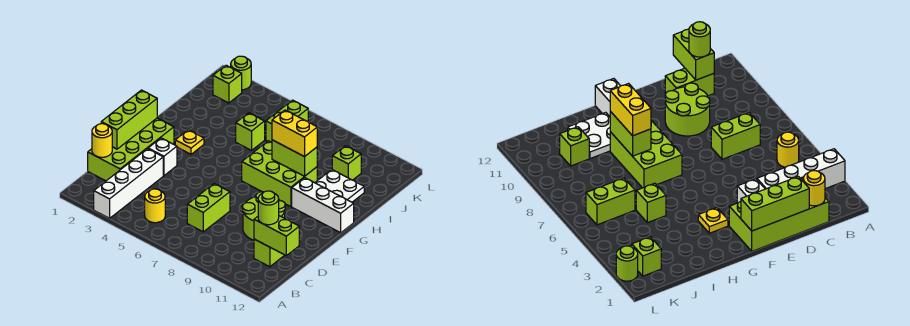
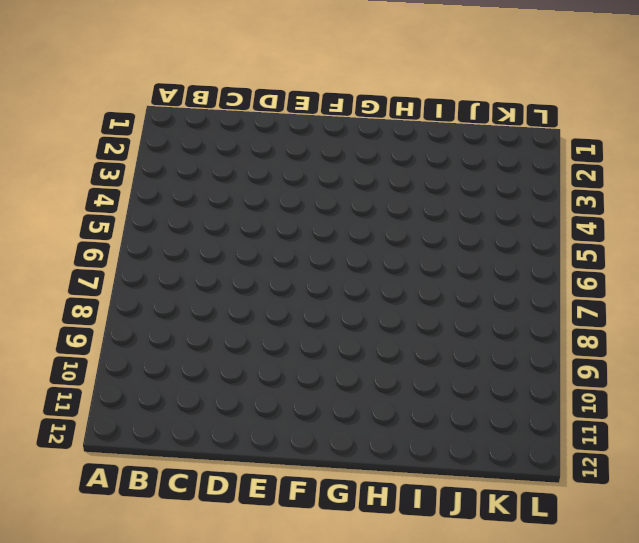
none -> white brick A3:D3 level 1
none -> yellow round brick B5 level 1
none -> lime brick C1:F2 level 1

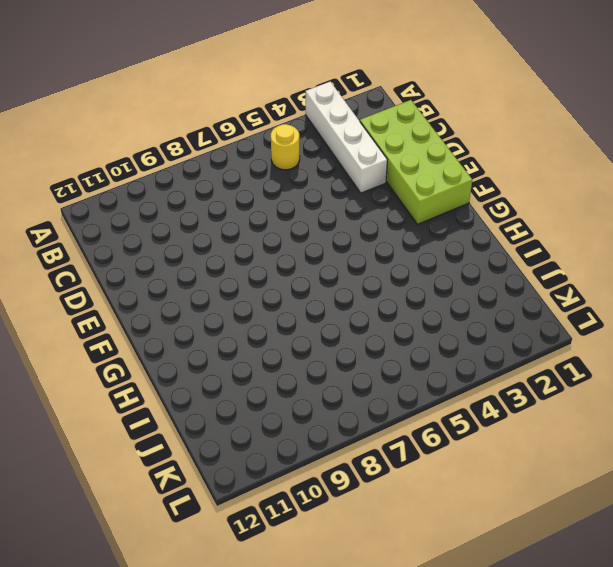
none -> lime brick C7:D7 level 1
none -> lime brick C11:D11 level 1
none -> lime round brick D9:E10 level 1

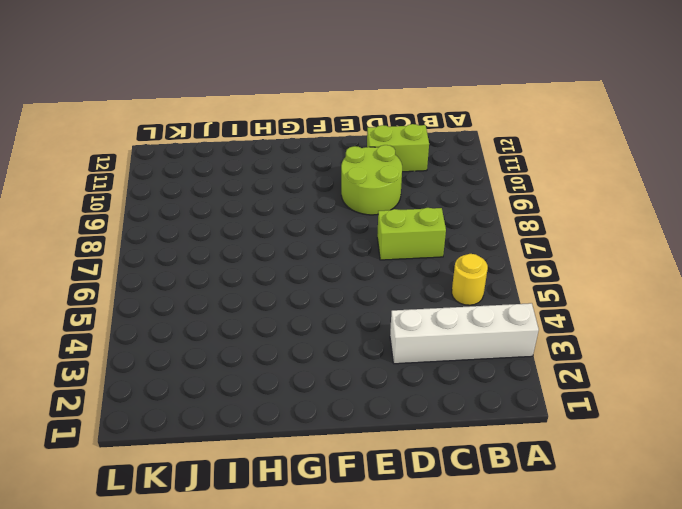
none -> lime brick C1:F2 level 1
none -> white brick E3 level 1
none -> yellow plate G3 level 1

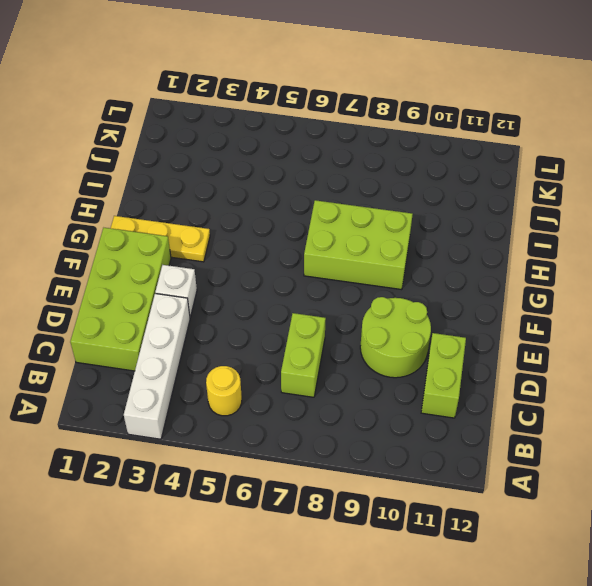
yellow plate G1:G3 level 1 -> yellow plate G3 level 1
none -> white brick G10:G12 level 1
none -> white plate H10:I11 level 1
none -> lime brick I5 level 1

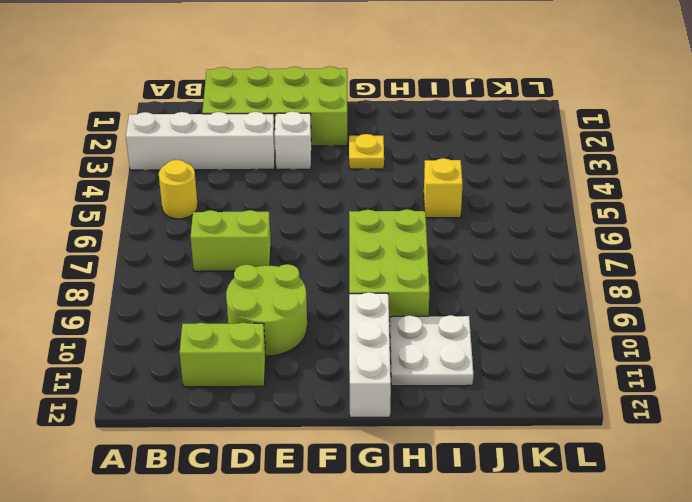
yellow brick I5 level 1 -> lime brick I5 level 1
none -> lime brick J6:K6 level 1
none -> lime brick J10 level 1
none -> lime brick K2 level 1

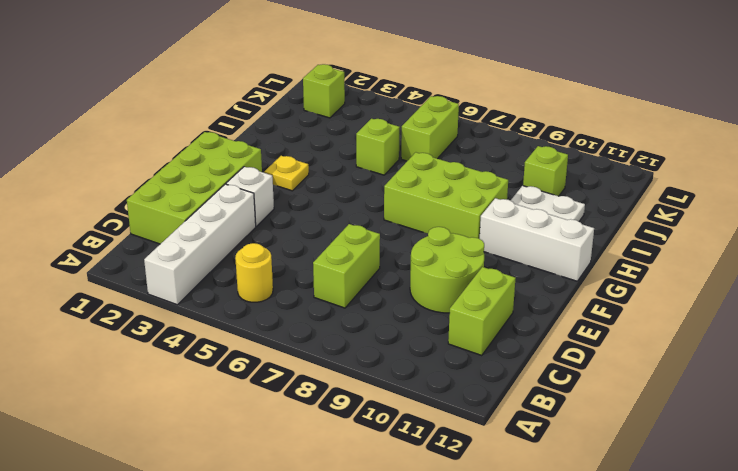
none -> lime round brick L2 level 1
none -> yellow round brick C1 level 2
none -> lime brick C11:C12 level 2

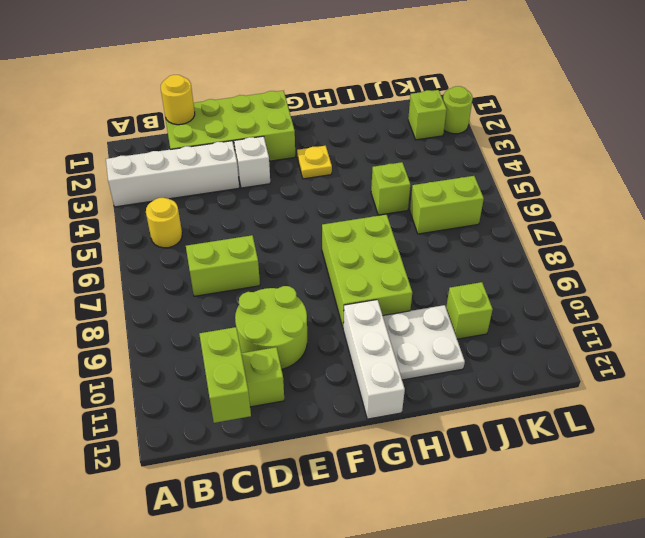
none -> lime brick D1:F1 level 2
none -> lime brick H8:H9 level 2
none -> lime round brick C11 level 3

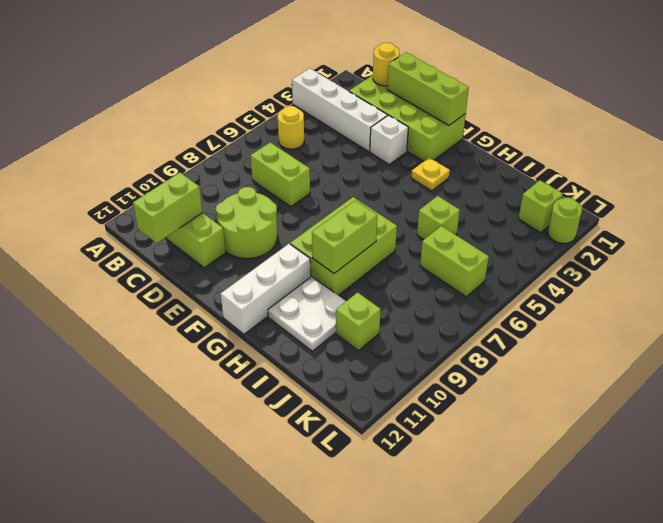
none -> lime round brick C11 level 3
none -> yellow brick H8:H9 level 3

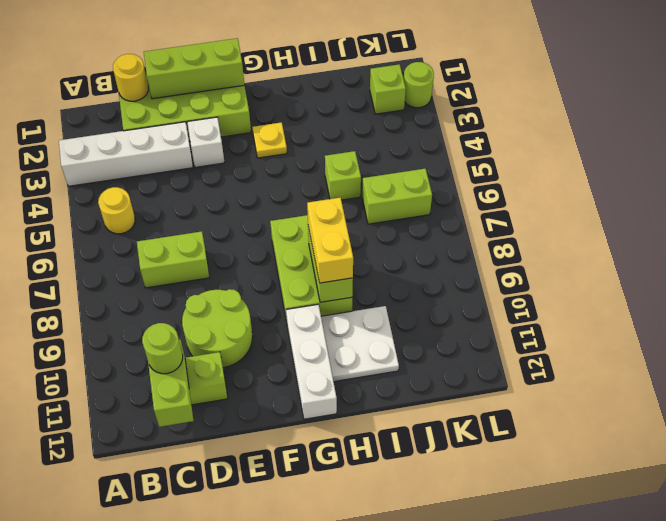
none -> lime brick J10 level 1

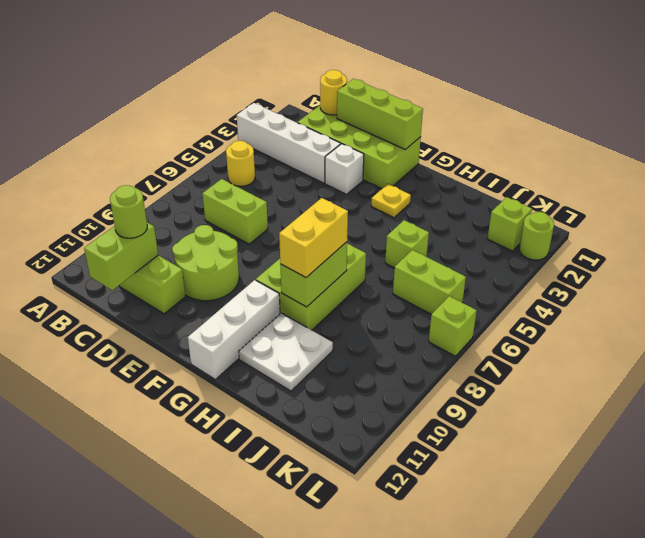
lime brick L7 level 1 -> lime brick J10 level 1

